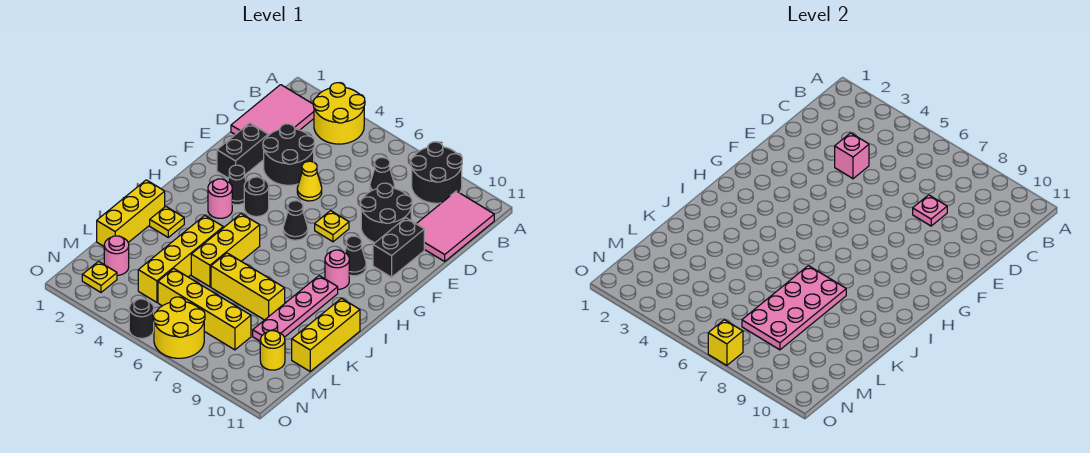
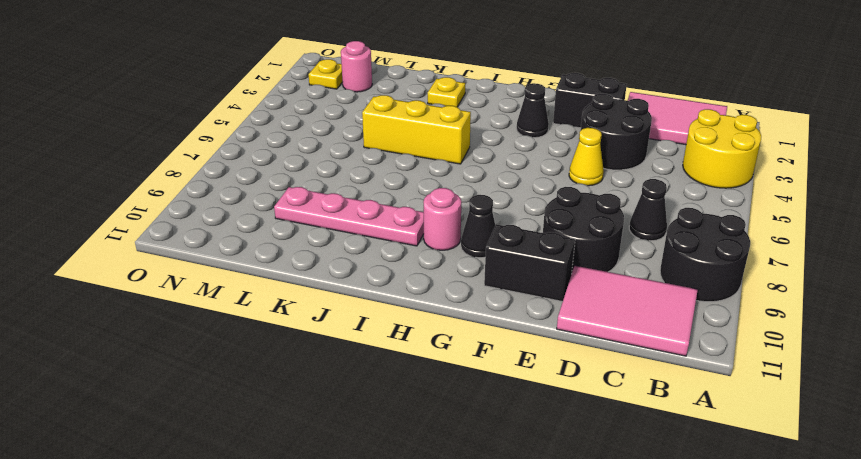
none -> yellow plate F7 level 1
none -> black round brick G4 level 1
none -> black cone G6 level 1
none -> pink round brick H3 level 1

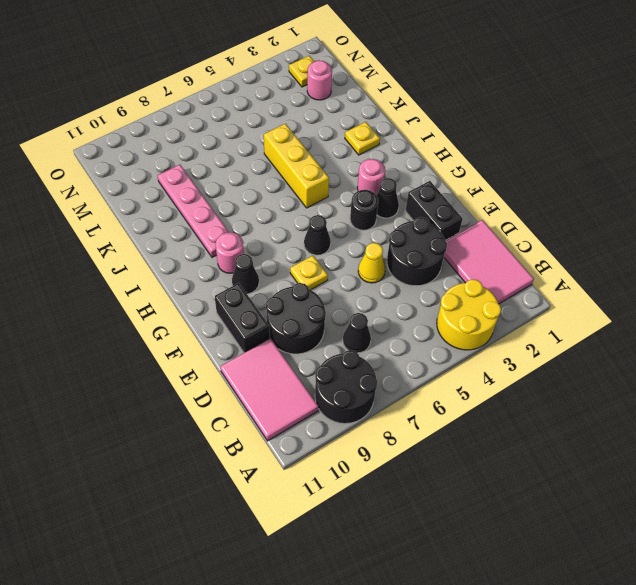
none -> yellow brick J1:L1 level 1
none -> yellow brick J4:M4 level 1
none -> yellow brick J11:L11 level 1
none -> yellow brick K6:K8 level 1

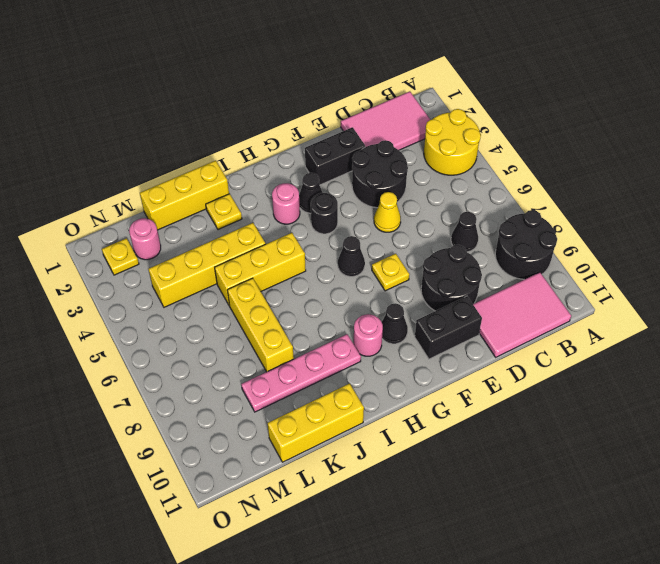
none -> yellow brick M5:M8 level 1
none -> yellow round brick M10 level 1
none -> yellow round brick N6:O7 level 1
none -> black round brick O5 level 1

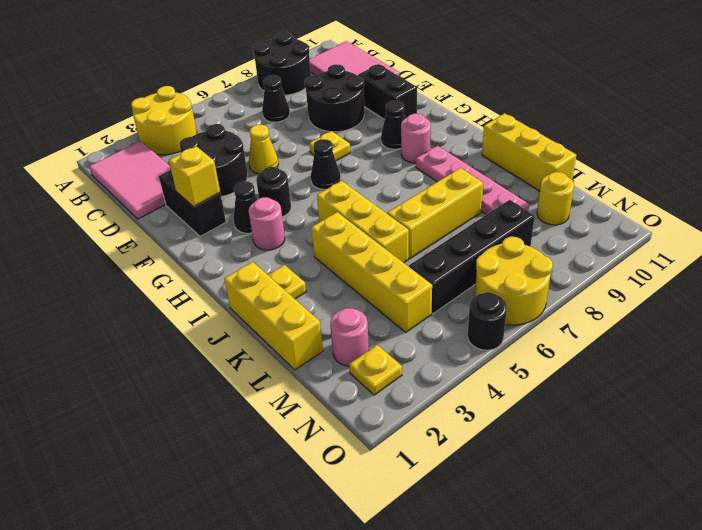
yellow brick F2 level 2 -> yellow brick O7 level 2
black brick M5:M8 level 1 -> yellow brick M5:M8 level 1
none -> pink brick D4 level 2
none -> pink plate D8 level 2
none -> pink plate J7:M8 level 2

